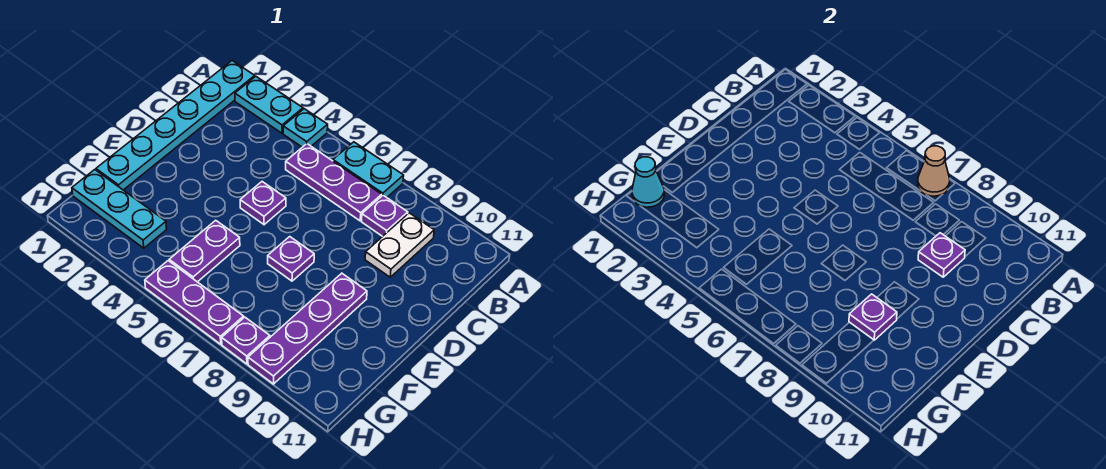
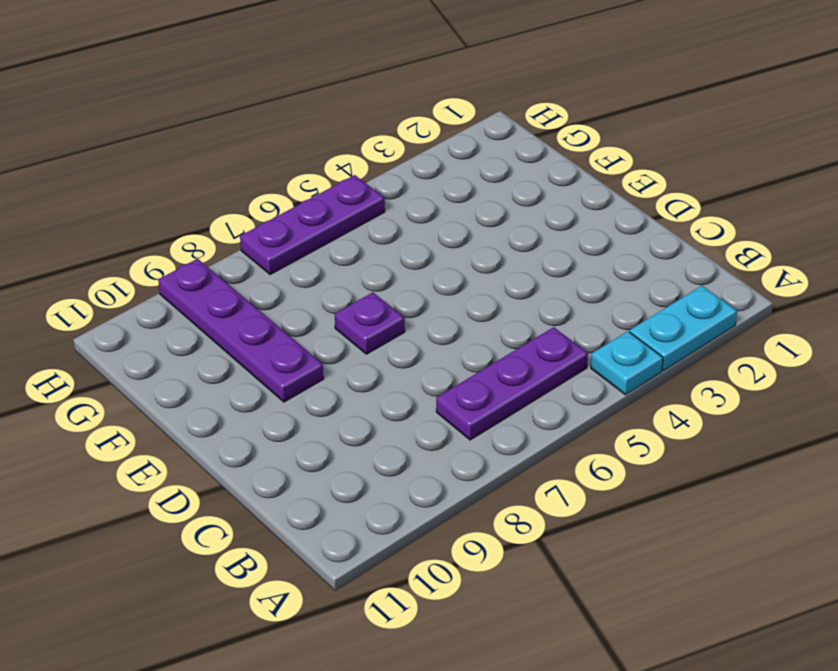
none -> cyan plate A1:F1 level 1
none -> cyan plate A6:A7 level 1
none -> purple plate B8 level 1

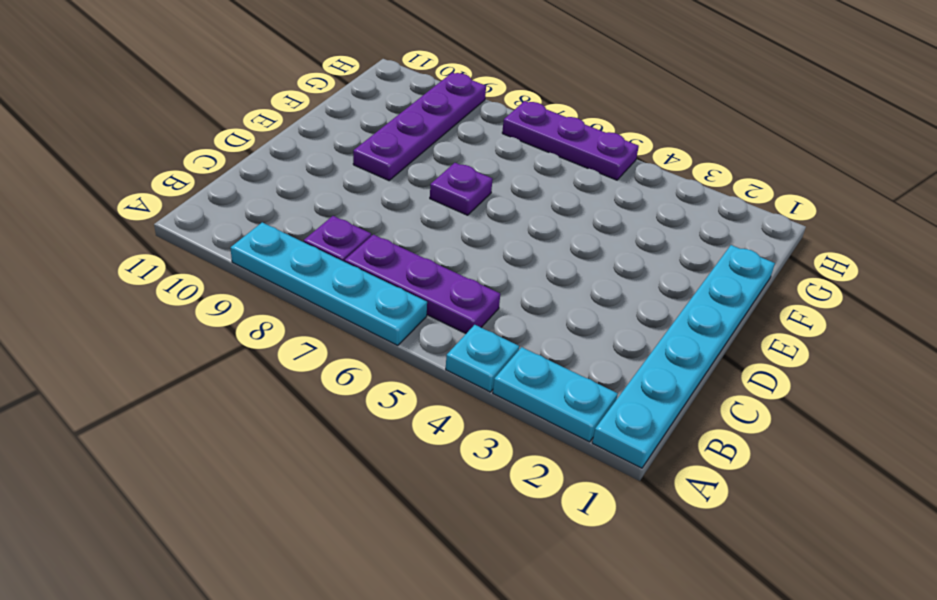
cyan plate A6:A9 level 1 -> cyan plate A6:A7 level 1
none -> white plate B9:C9 level 1
none -> purple plate D5 level 1
none -> purple plate F5:G5 level 1

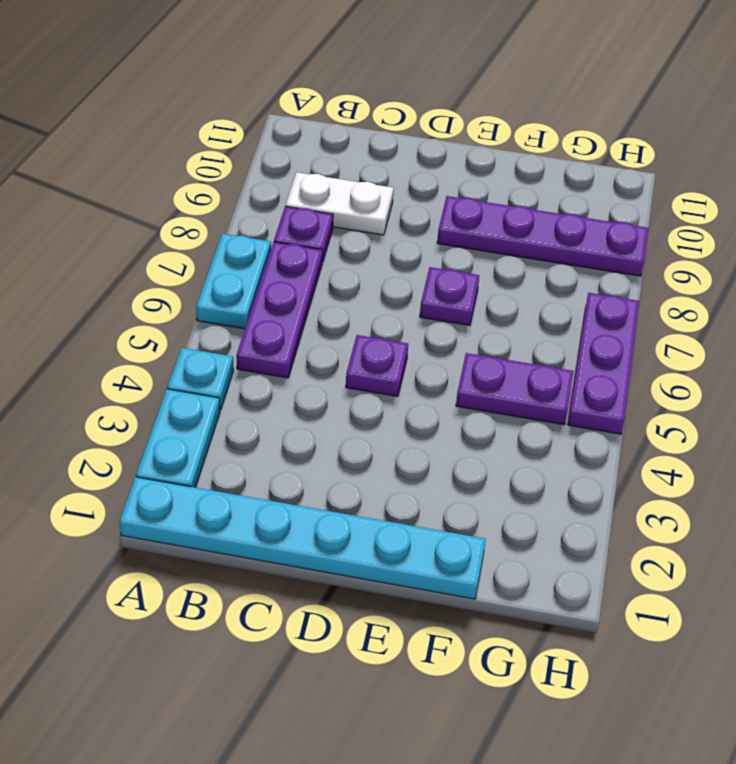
none -> cyan plate G1:G3 level 1
none -> purple plate H8 level 1
none -> tan cone A7 level 2

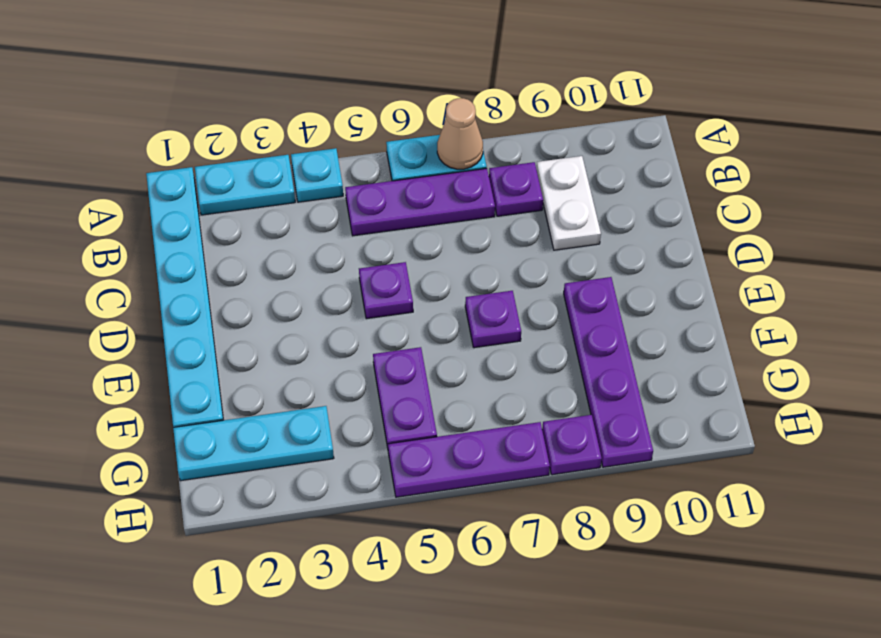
none -> purple plate C9 level 2
none -> purple plate F9 level 2
none -> cyan cone G1 level 2

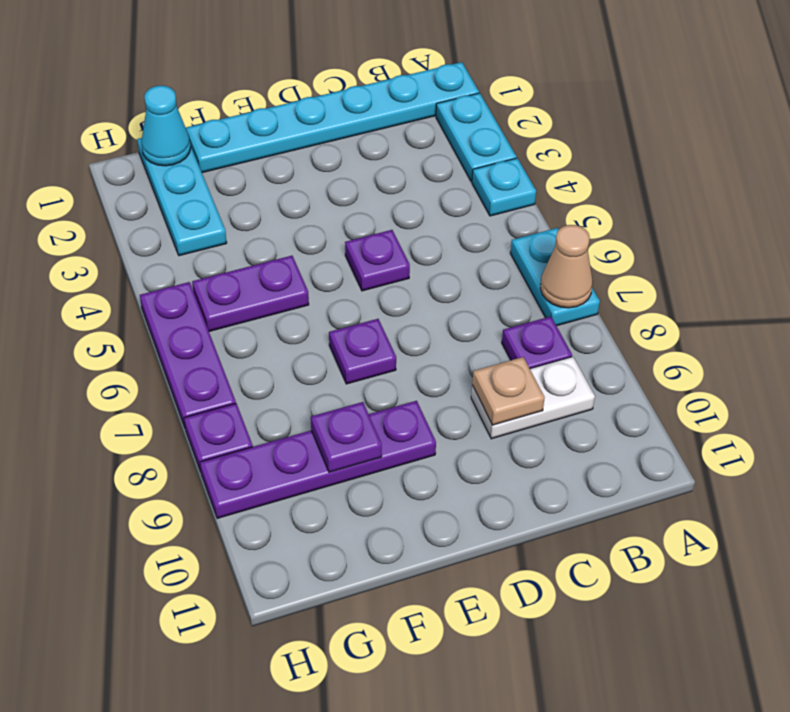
tan plate C9 level 2 -> purple plate C9 level 2
none -> purple plate B5:B7 level 1

